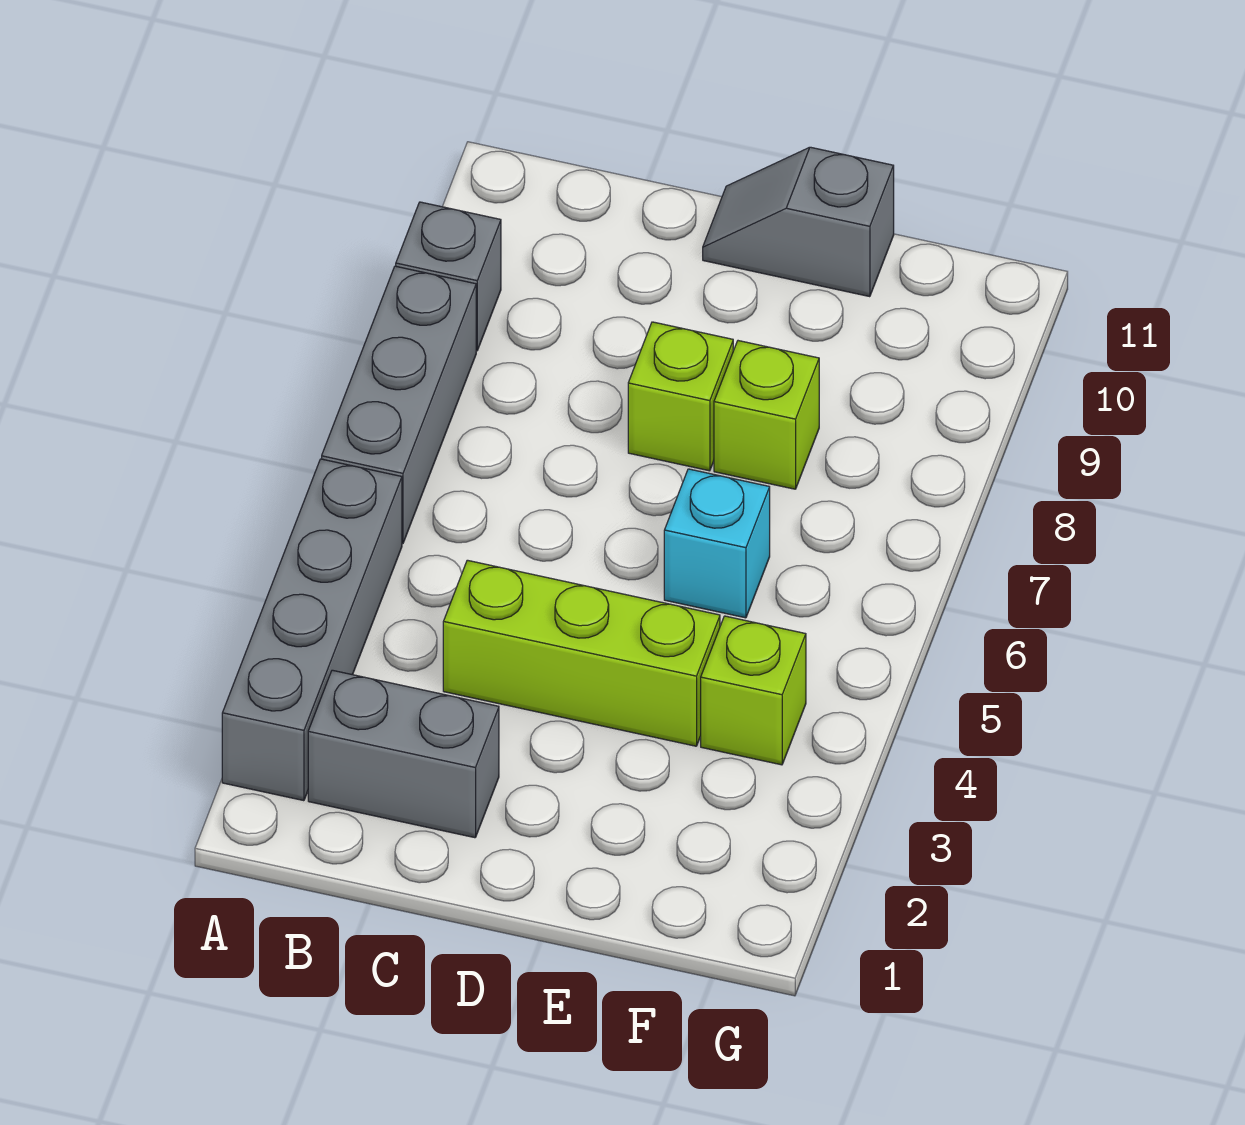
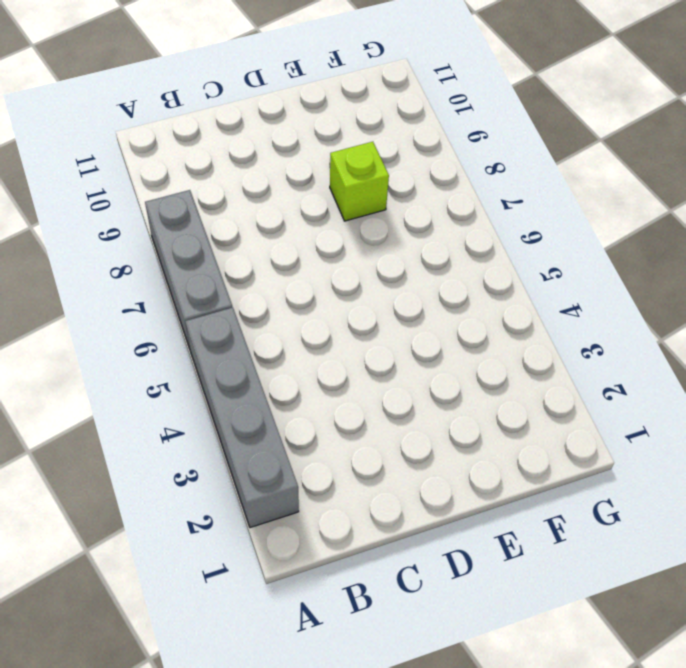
none -> grey brick A9 level 1
none -> grey brick B2:C2 level 1

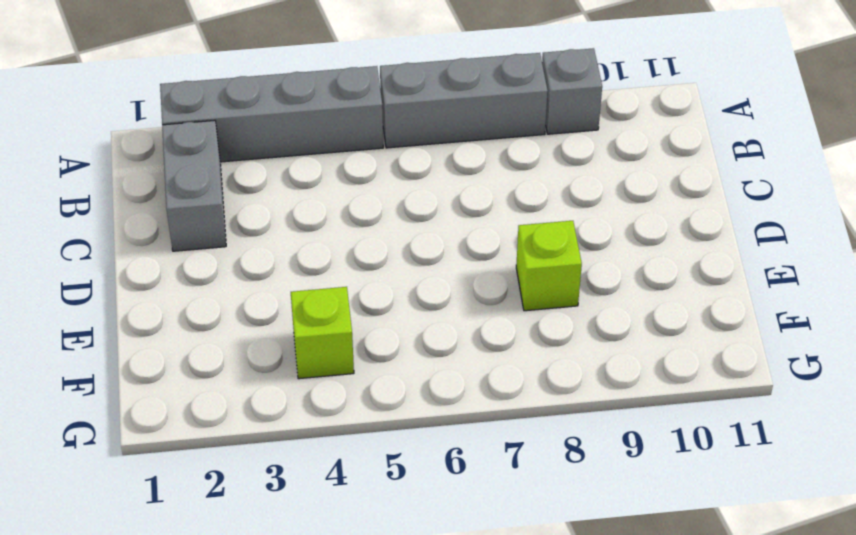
none -> lime brick C4:E4 level 1
none -> lime brick D8 level 1

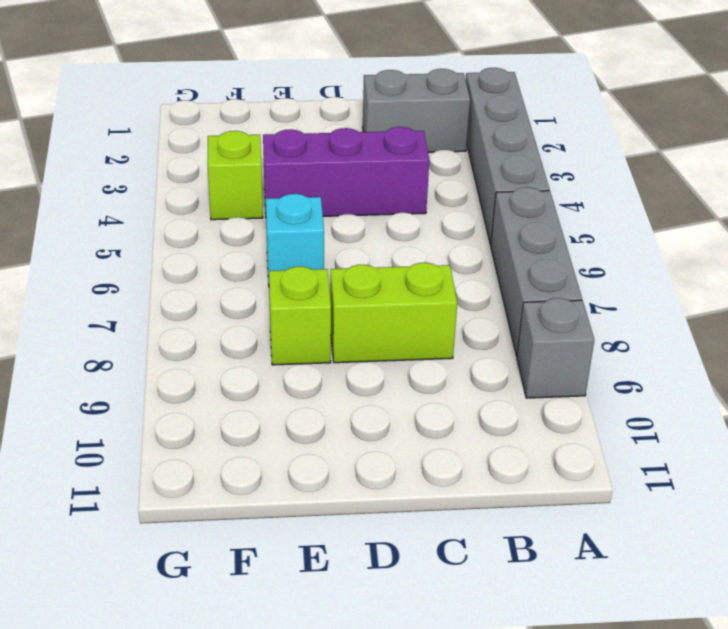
purple brick C4:E4 level 1 -> lime brick C4:E4 level 1
lime brick C8:D8 level 1 -> lime brick D8 level 1
none -> grey slope D11:E11 level 1 top E

